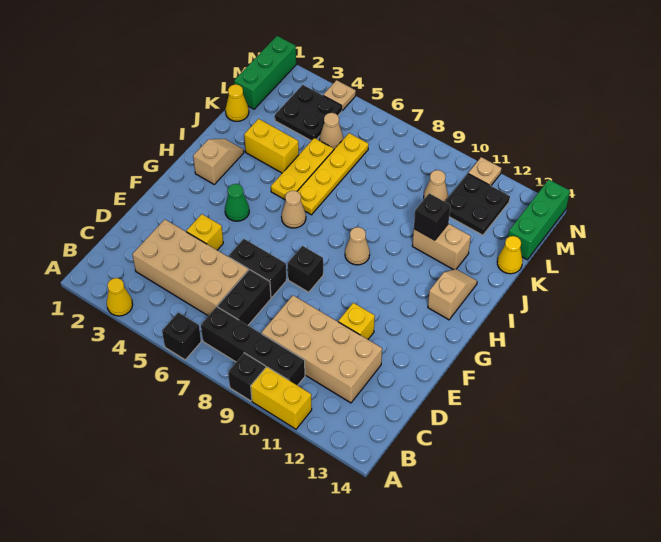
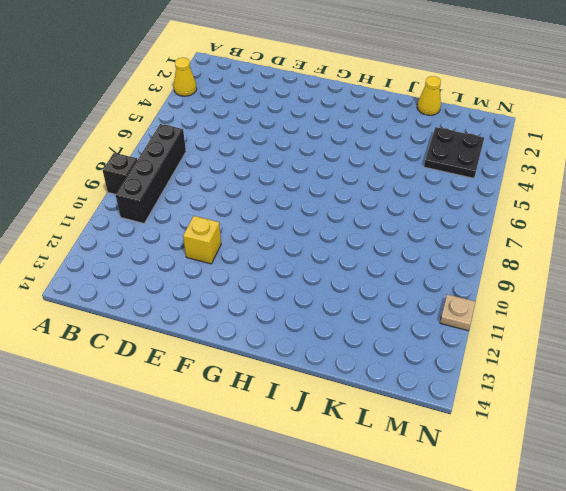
none -> black brick A6 level 1
none -> yellow brick A10:A11 level 1
none -> tan brick C3:D6 level 1
none -> black brick C7:D7 level 1

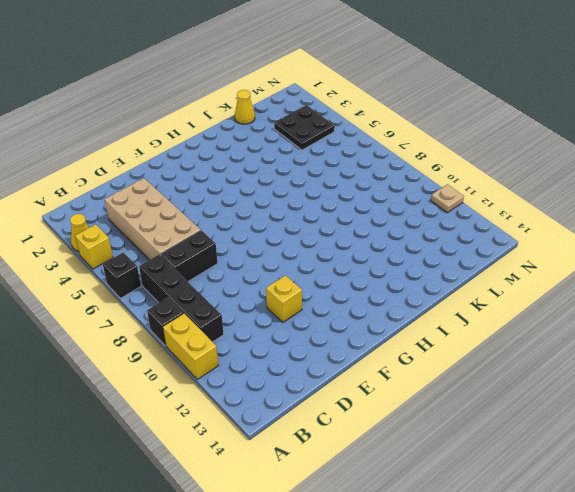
yellow brick A4 level 1 -> yellow brick E4 level 1
none -> tan brick C9:D12 level 1
none -> black brick E6:E7 level 1
none -> black brick F8 level 1
none -> green cone G4 level 1

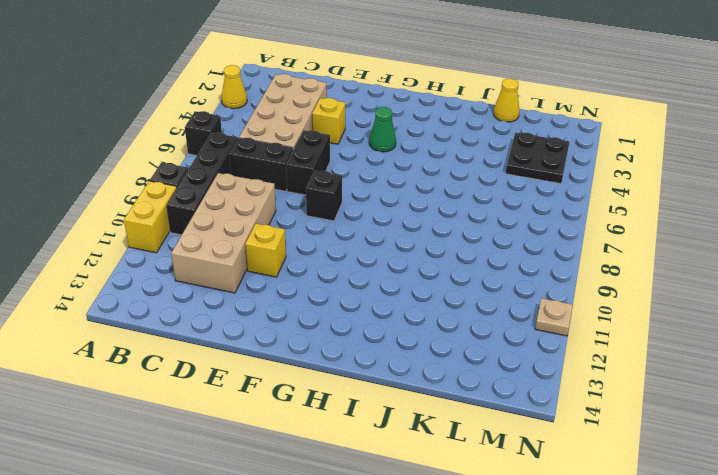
none -> tan slope H2:I2 level 1 top H
none -> tan cone H6 level 1
none -> tan cone H9 level 1
none -> tan slope H13:I13 level 1 top H

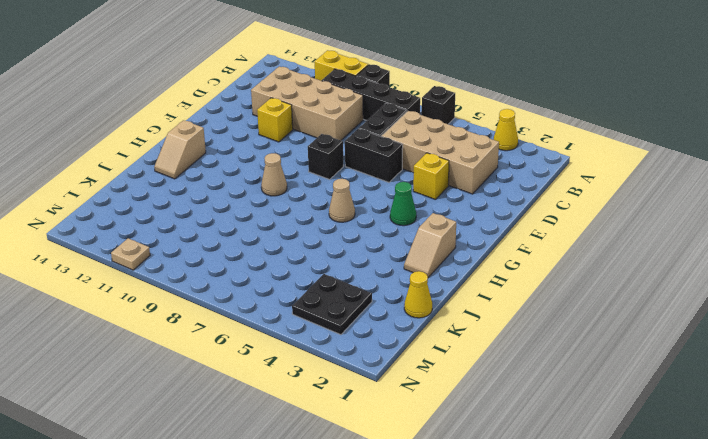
none -> yellow plate I5:K5 level 1
none -> yellow plate I6:L6 level 1
none -> yellow brick J3:J4 level 1
none -> tan brick J11:J12 level 1

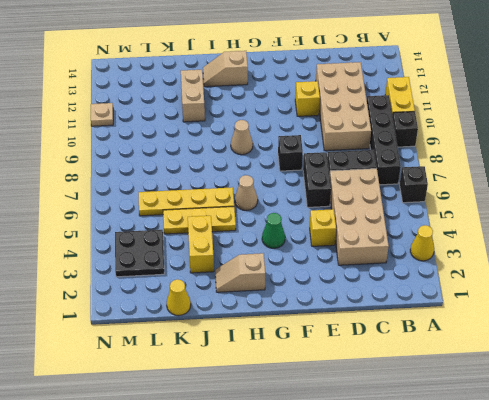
none -> yellow cone K14 level 1
none -> green brick L1:N1 level 1
none -> tan cone L5 level 1
none -> tan cone L10 level 1

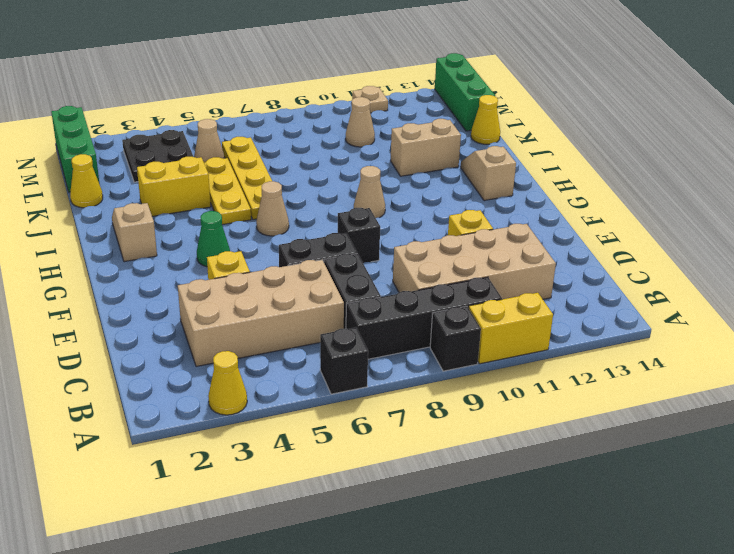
none -> black plate L11:M12 level 1
none -> tan plate N4 level 1
none -> black brick J11 level 2

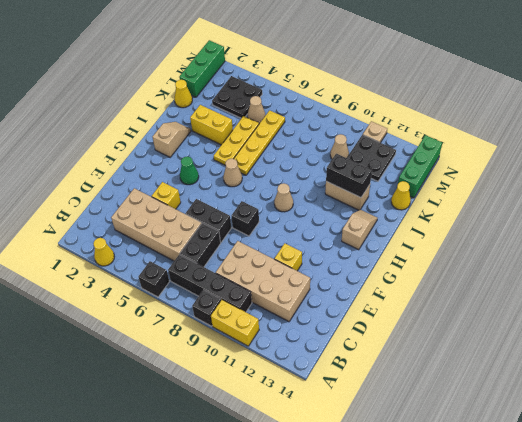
black brick J11:J12 level 2 -> black brick J11 level 2
none -> tan plate N4 level 1

